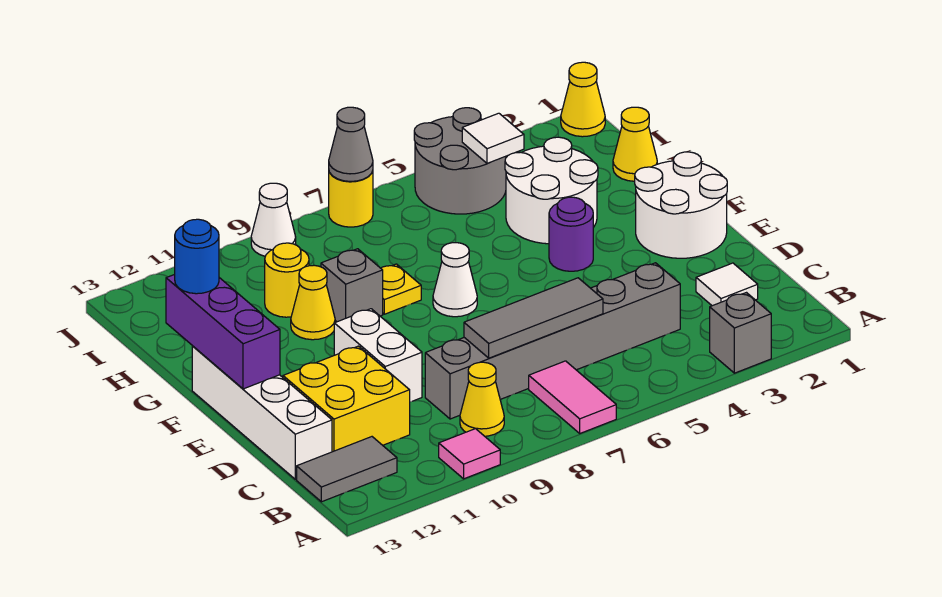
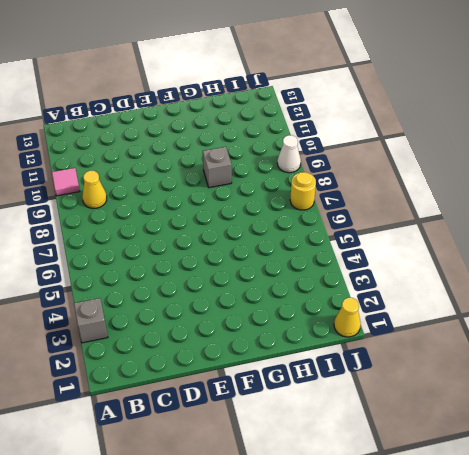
none -> pink tile A7:B7 level 1
none -> grey tile B12:B13 level 1
none -> white tile C2 level 1

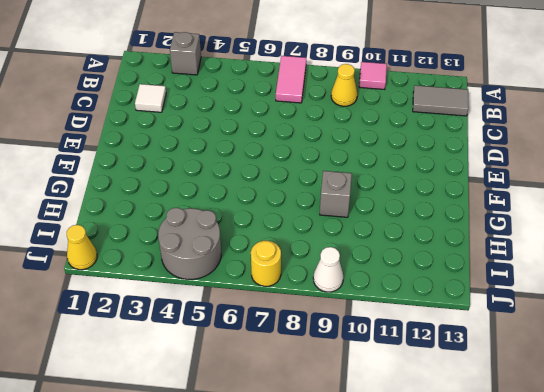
none -> grey brick C4:C9 level 1
none -> yellow brick C11:D12 level 1
none -> white brick C13:F13 level 1

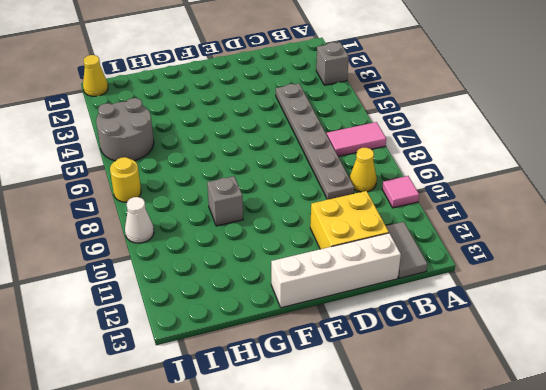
grey plate C4:C9 level 1 -> grey brick C4:C9 level 1
none -> white tile C2 level 1
none -> white brick D10:E10 level 1
none -> white round brick E1:F2 level 1

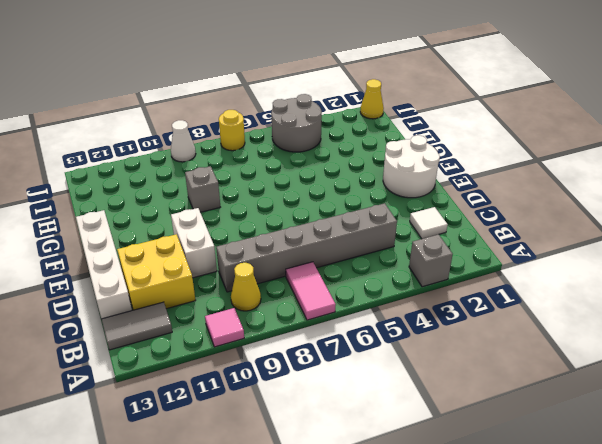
none -> purple round brick F4 level 1
none -> white cone F7 level 1
none -> white round brick G3:H4 level 1

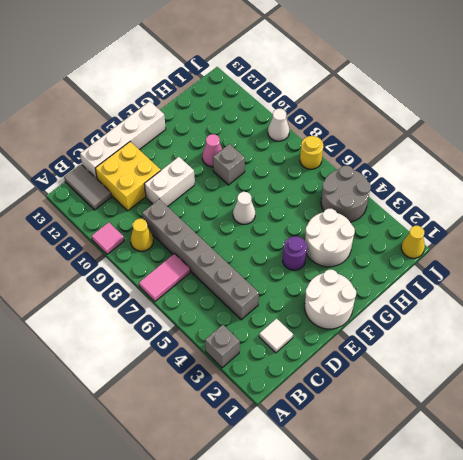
pink cone G10 level 1 -> yellow cone G10 level 1
none -> yellow plate G8 level 1
none -> yellow cone H1 level 1
none -> yellow round brick H10 level 1

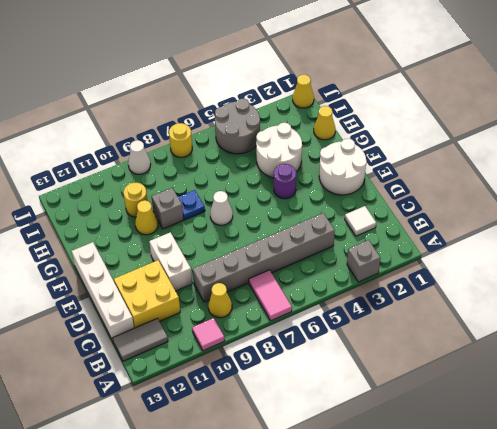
blue plate G8 level 1 -> yellow plate G8 level 1
none -> grey tile C6:C8 level 2
none -> purple brick E13:G13 level 2
none -> white tile I4 level 2

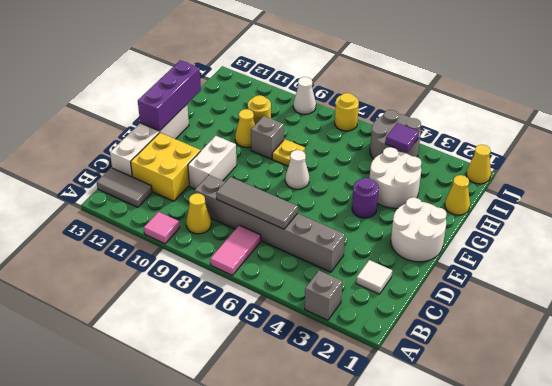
purple tile I4 level 2 -> white tile I4 level 2
none -> grey cone J7 level 2
none -> blue round brick G13 level 3

